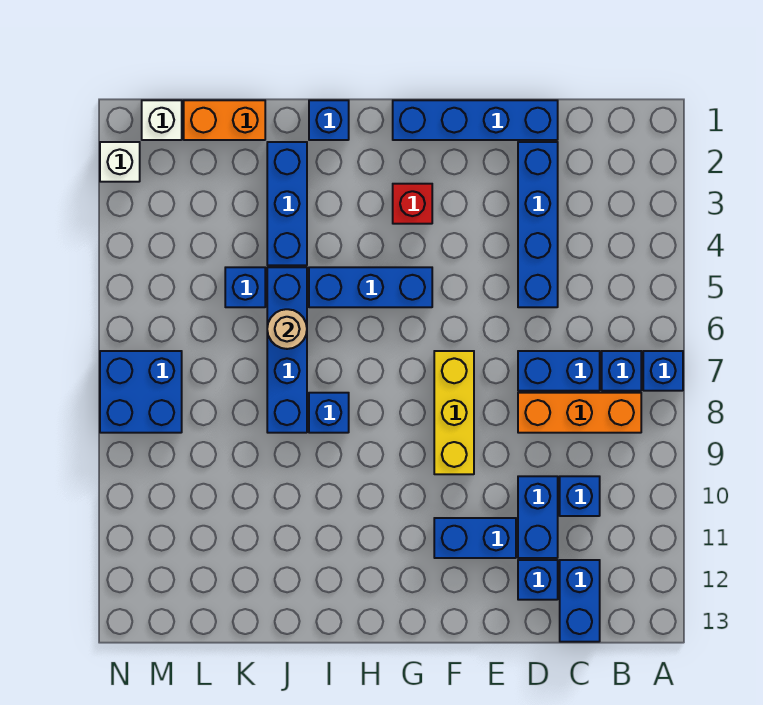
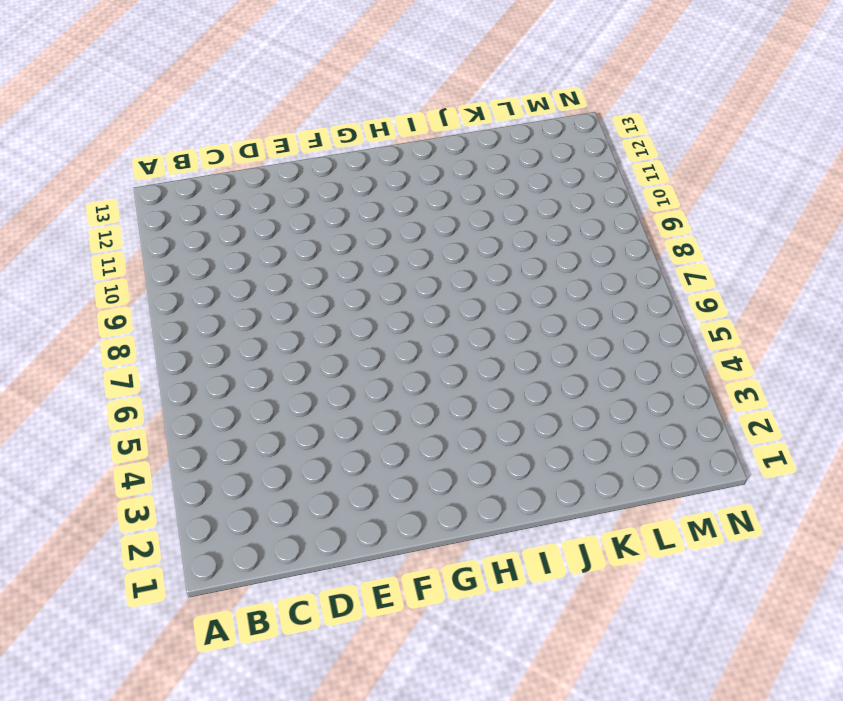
none -> blue brick A7 level 1
none -> blue brick B7 level 1
none -> orange brick B8:D8 level 1

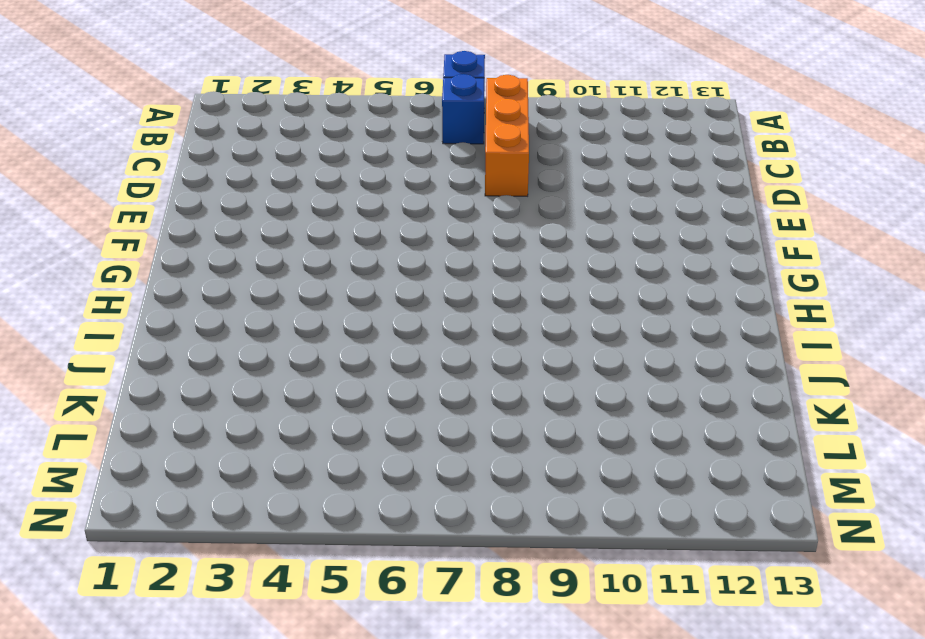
none -> blue brick C7:D7 level 1
none -> blue brick C10 level 1
none -> blue brick C12:C13 level 1

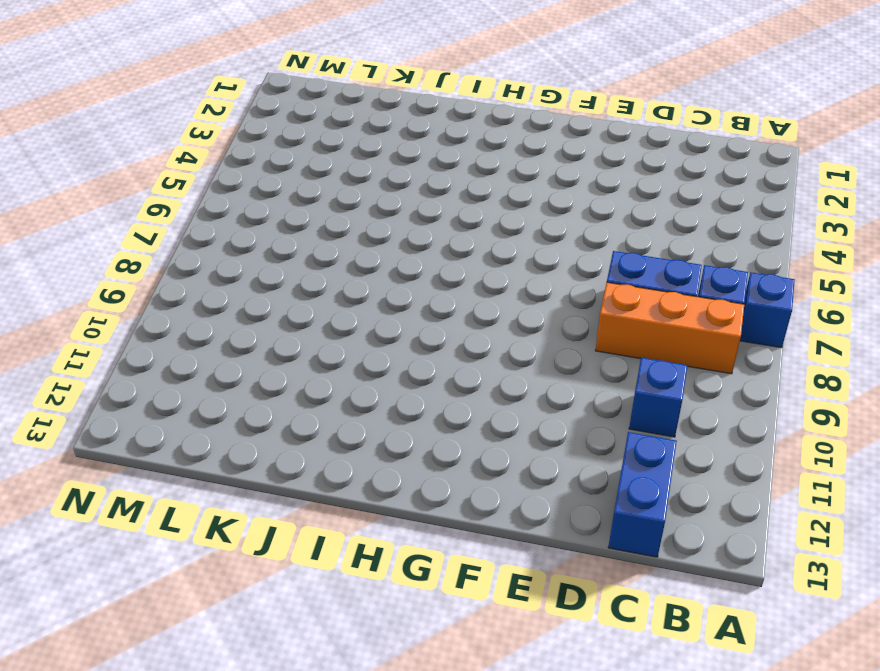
none -> blue brick D1:G1 level 1
none -> blue brick D2:D5 level 1
none -> blue brick D10:D11 level 1

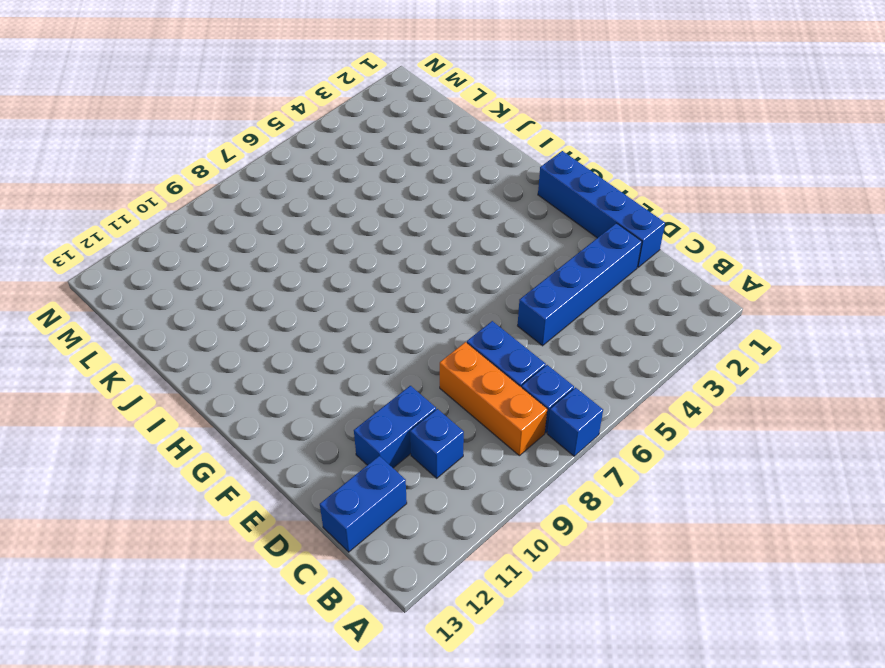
none -> blue brick D12 level 1
none -> blue brick E11:F11 level 1
none -> yellow brick F7:F9 level 1

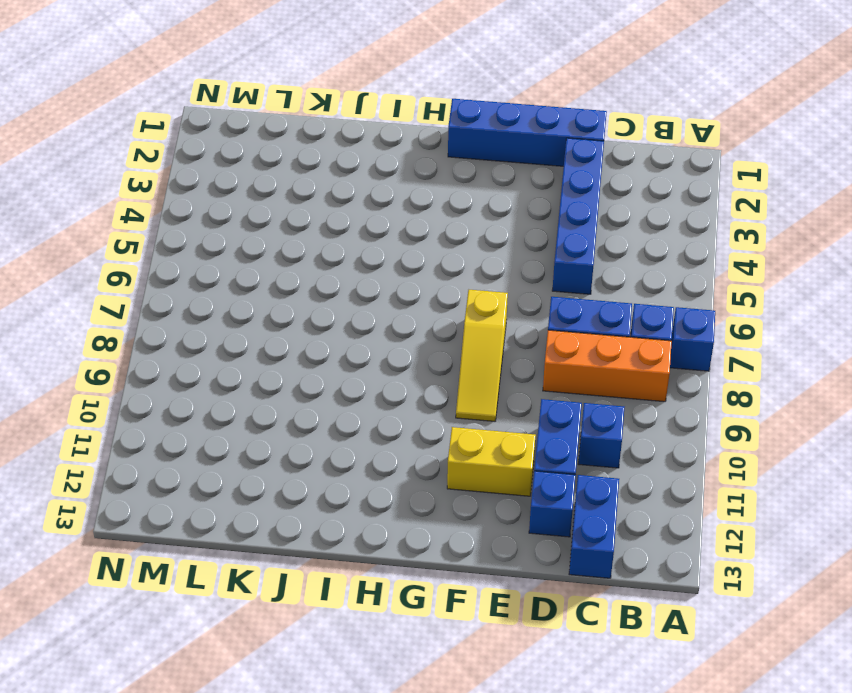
yellow brick E11:F11 level 1 -> blue brick E11:F11 level 1
yellow slope F7:F9 level 1 top 7 -> yellow brick F7:F9 level 1
none -> red brick G3 level 1
none -> blue brick G5:I5 level 1
none -> blue brick I1 level 1

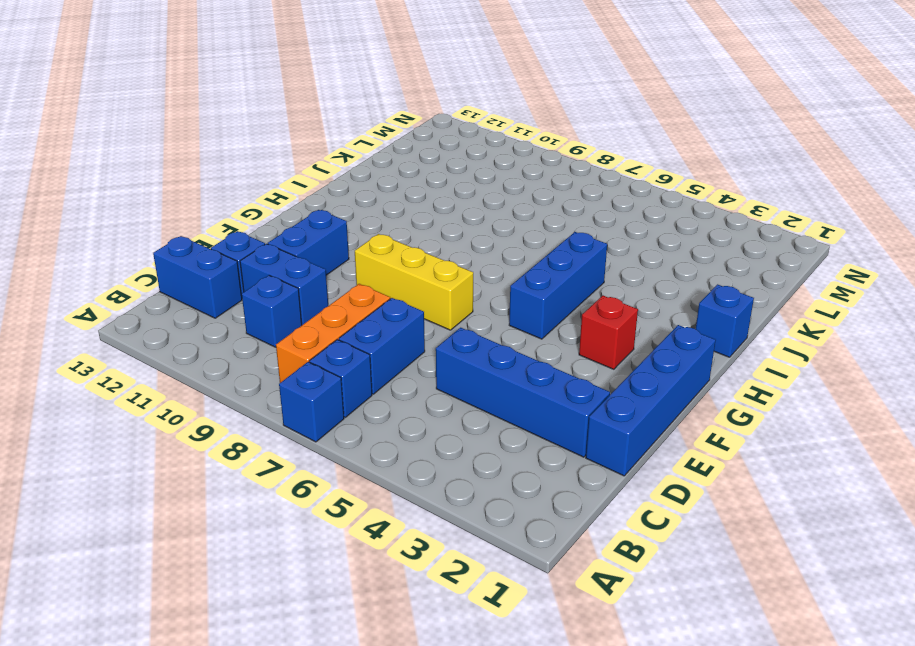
none -> blue brick I8 level 1
none -> blue brick J2:J4 level 1
none -> blue brick J5:J8 level 1

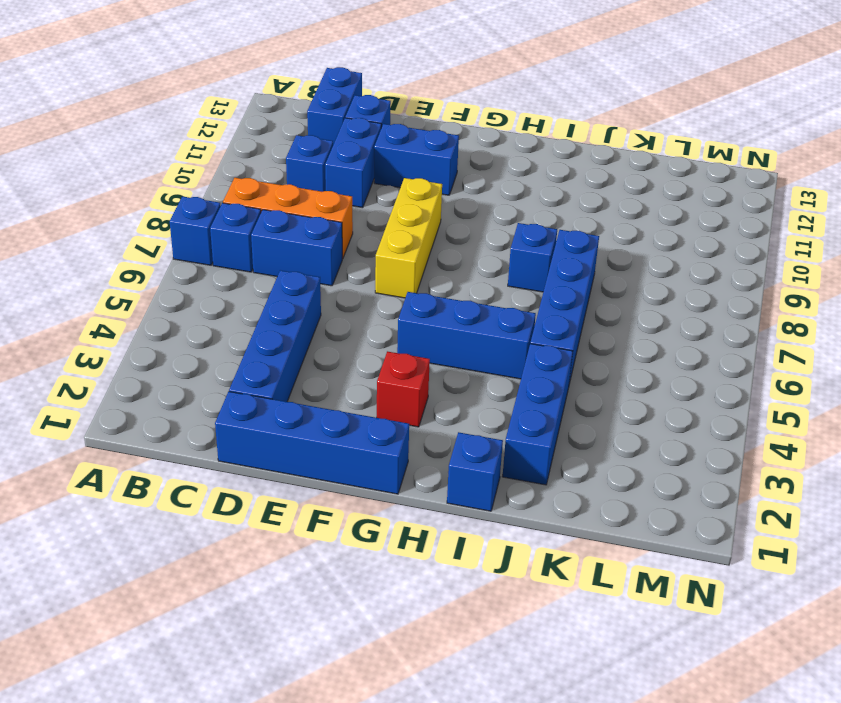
none -> orange brick K1:L1 level 1
none -> blue brick K5 level 1
none -> white brick M1 level 1

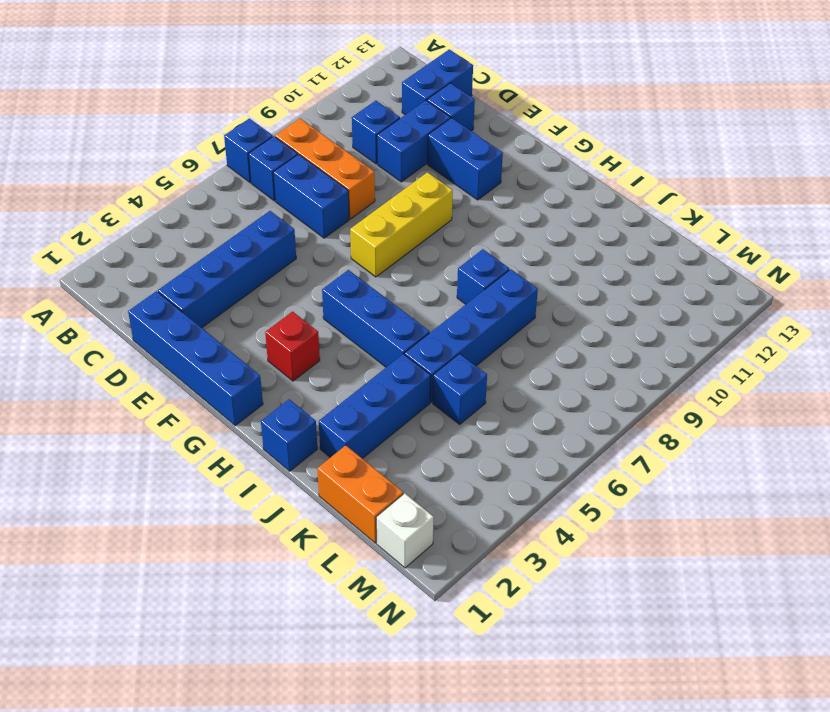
none -> blue brick M7:N8 level 1
none -> white brick N2 level 1
none -> tan round brick J6 level 2

